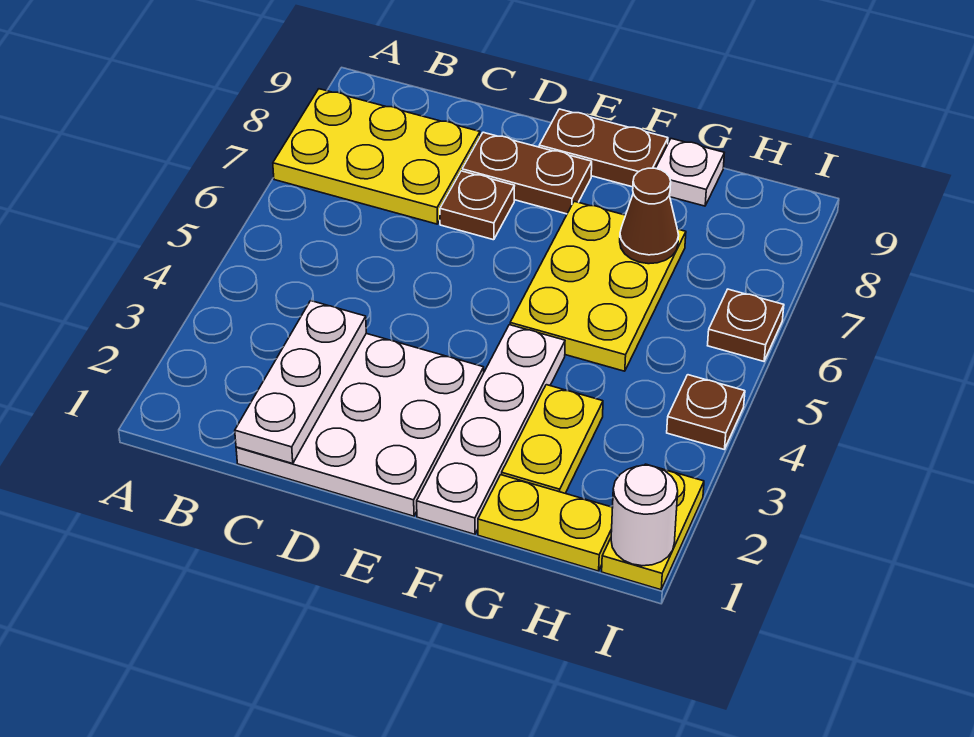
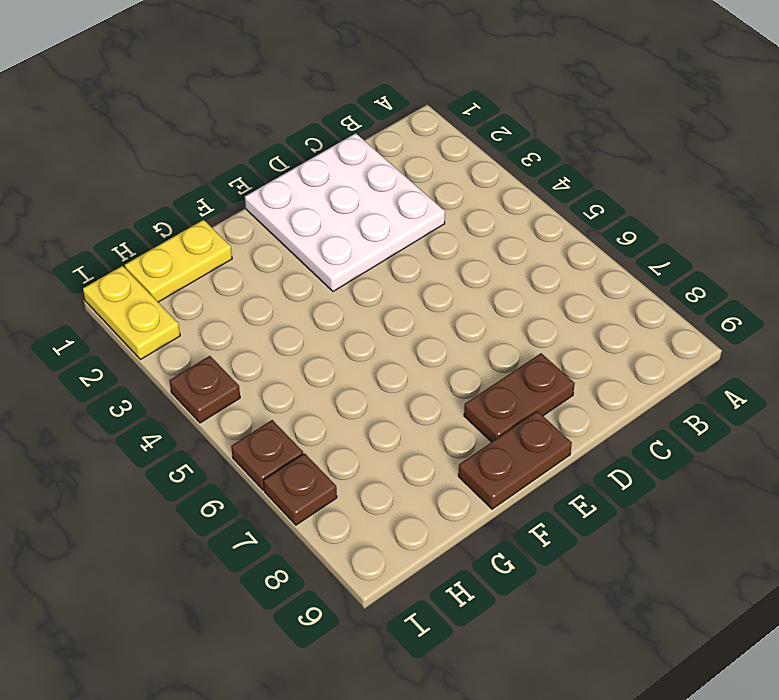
brown plate I7 level 1 -> brown plate D7 level 1
none -> yellow plate A7:C8 level 1
none -> white plate F1:F4 level 1
none -> yellow plate F5:G7 level 1

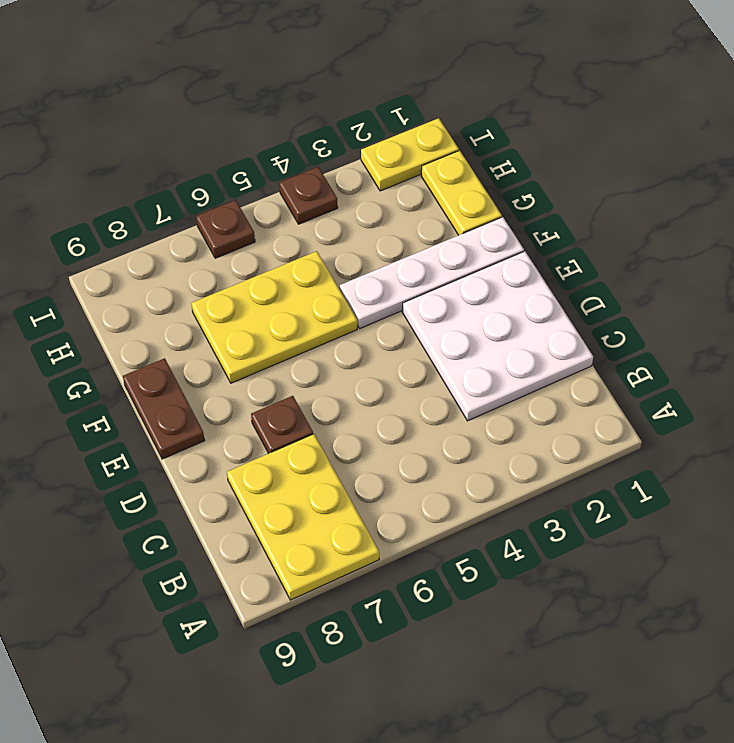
none -> brown plate D8:E8 level 1
none -> yellow plate G2:G3 level 1
none -> white plate G9 level 1

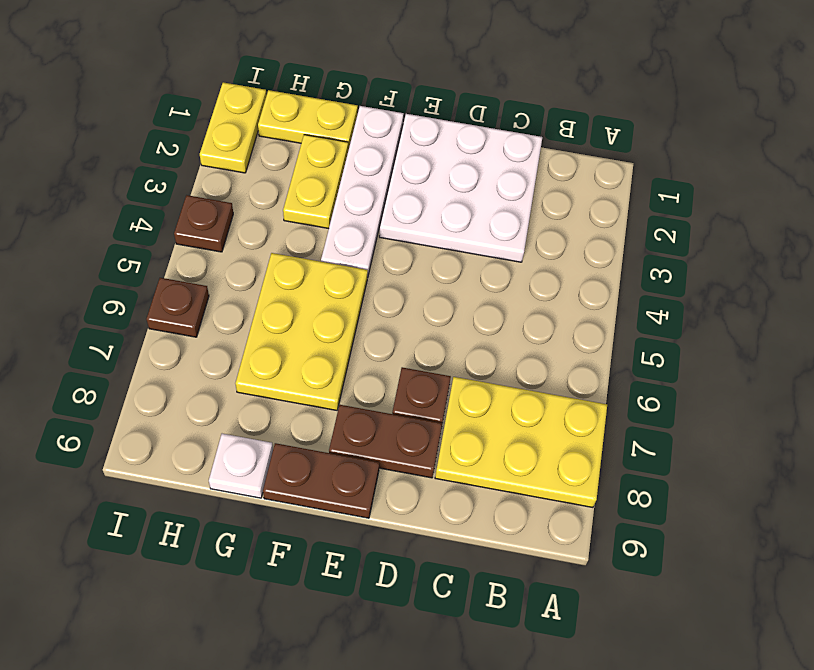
none -> white plate C1:C3 level 2
none -> brown cone G7 level 2
none -> white round brick I1 level 2

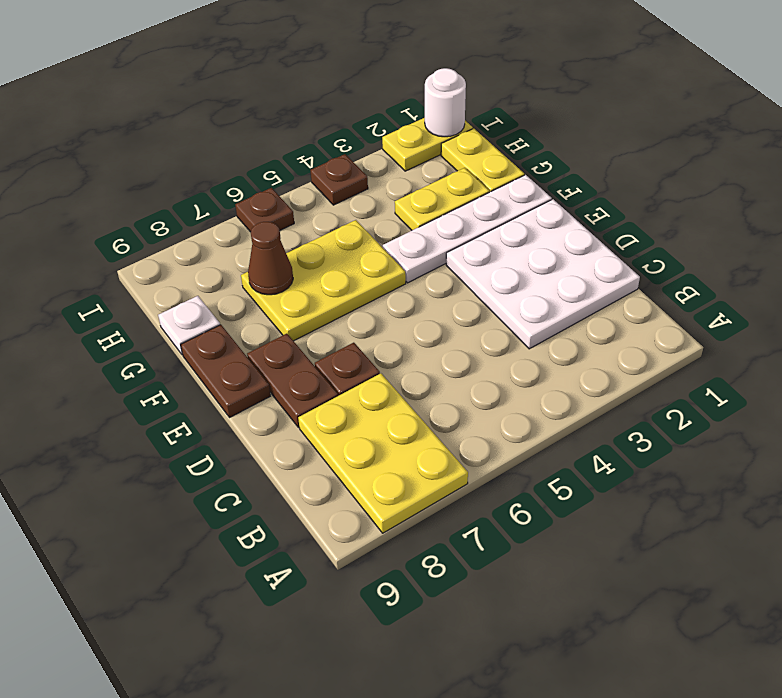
none -> white plate C1:C3 level 2

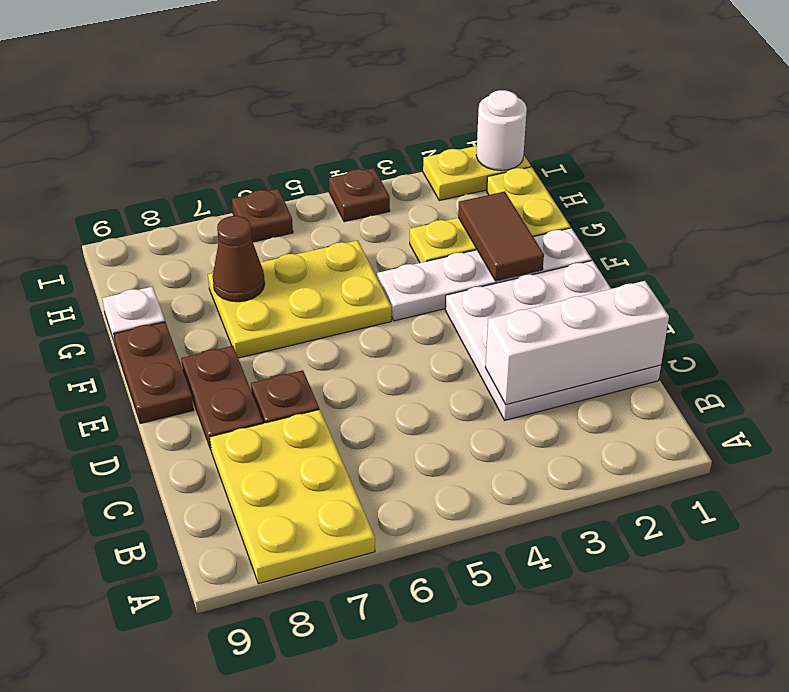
white brick C1:C3 level 2 -> white plate C1:C3 level 2
brown tile F2:G2 level 2 -> none

